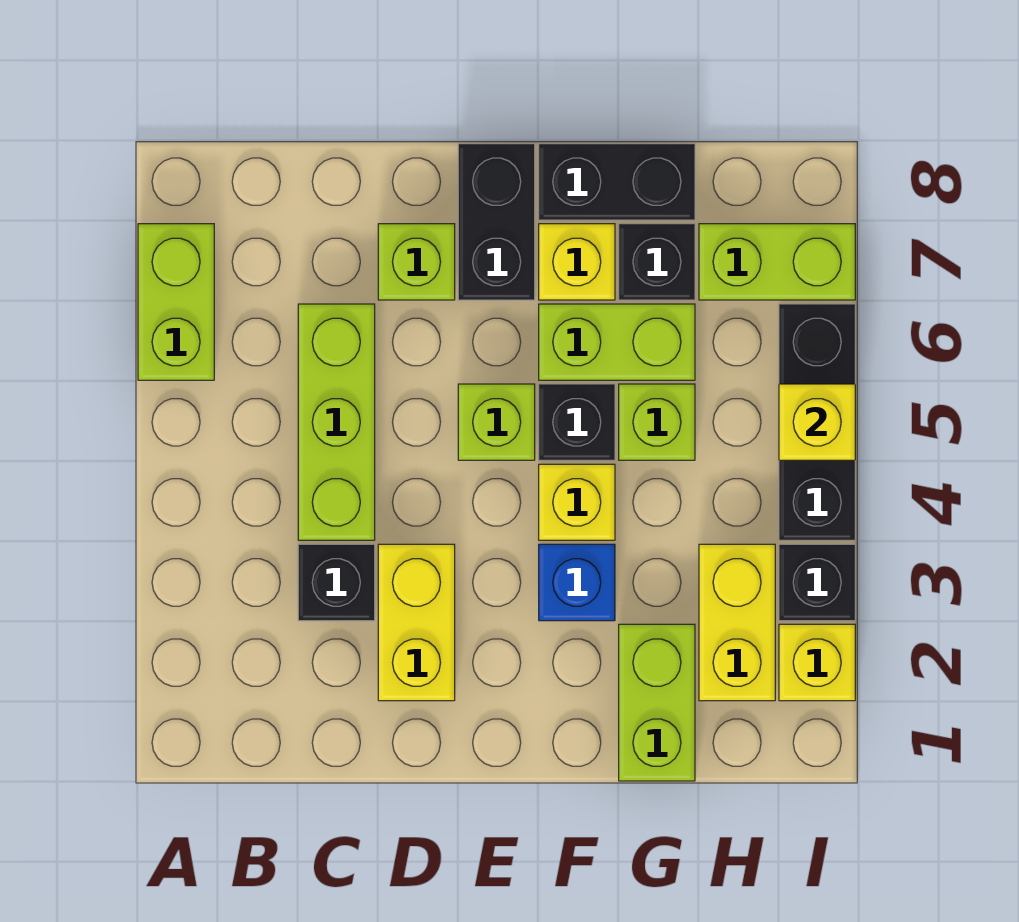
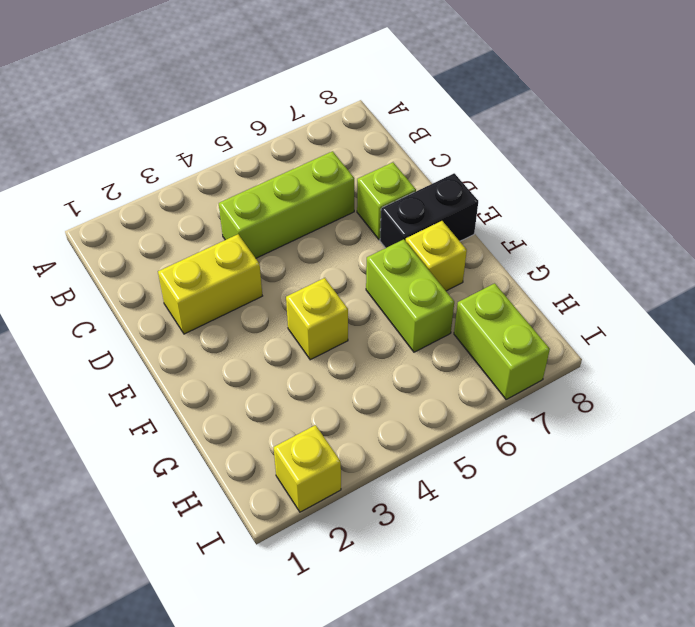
none -> lime brick A6:A7 level 1
none -> black brick C3 level 1
none -> lime brick E5 level 1

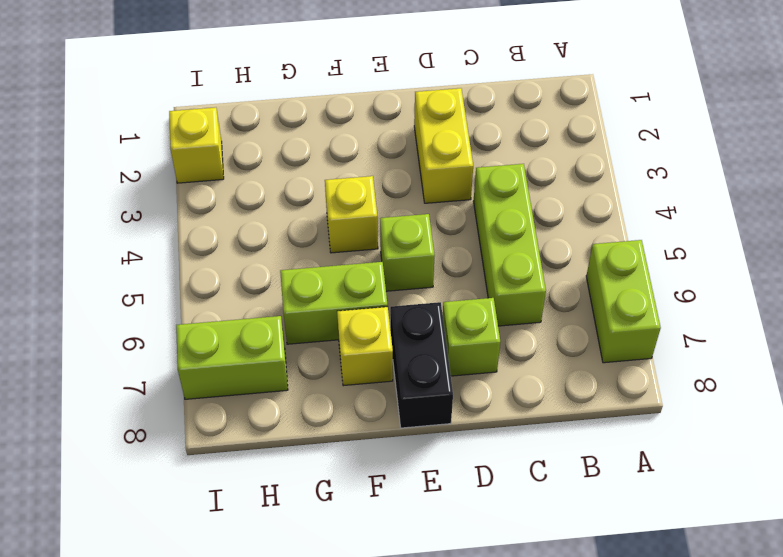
none -> black brick C3 level 1
none -> blue brick F3 level 1
none -> black brick F5 level 1

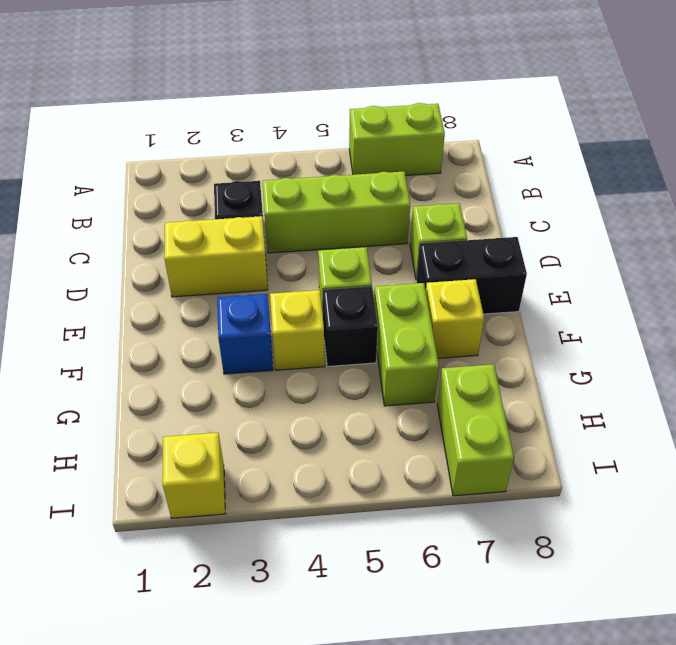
none -> black brick F8:G8 level 1
none -> lime brick G1:G2 level 1
none -> lime brick G5 level 1

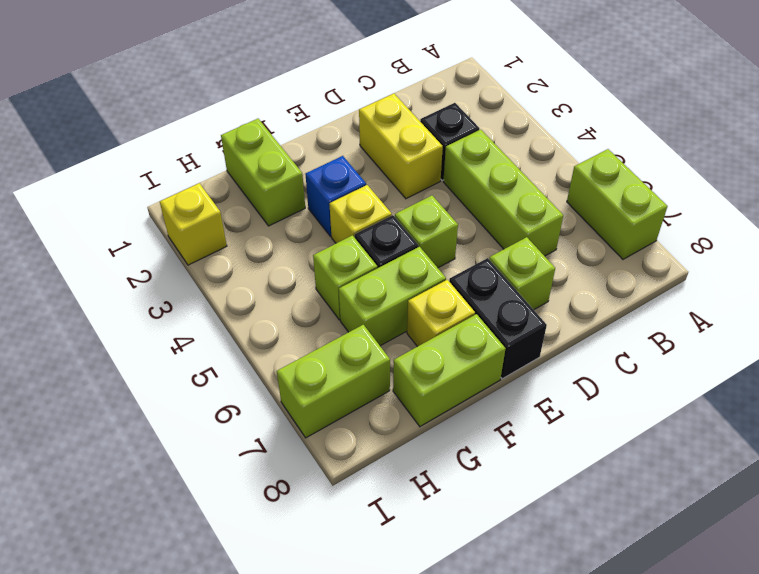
lime brick F8:G8 level 1 -> black brick F8:G8 level 1
none -> black brick G7 level 1
none -> yellow brick H2:H3 level 1
none -> black brick I3 level 1

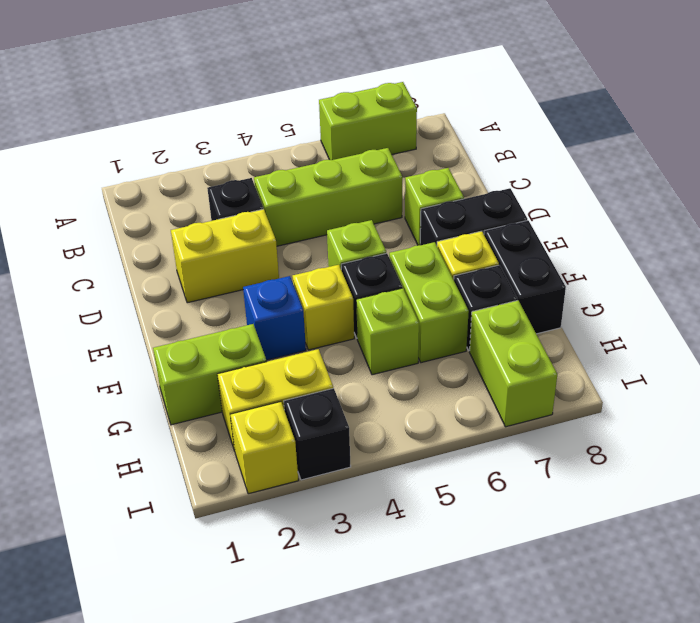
none -> black brick I4:I6 level 1
none -> yellow brick I5 level 2

